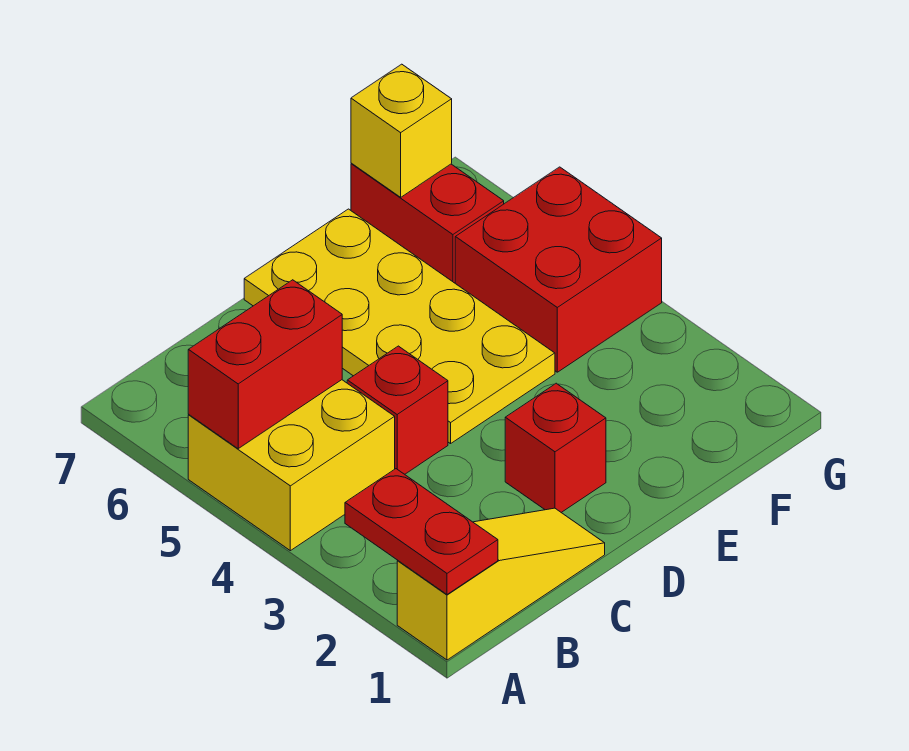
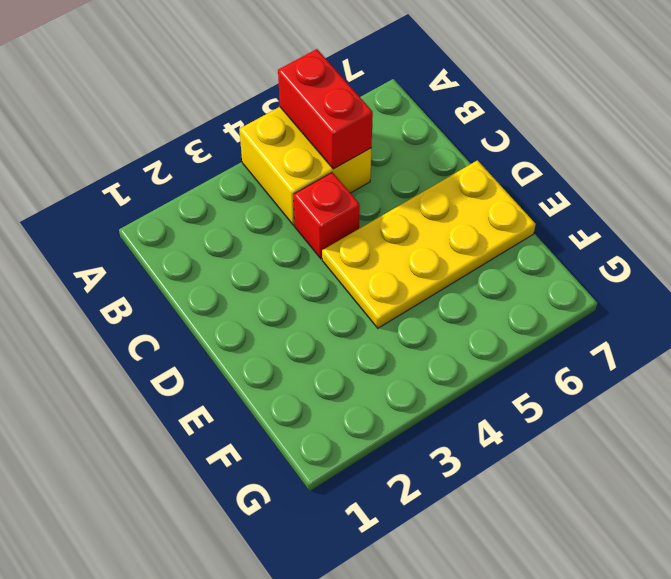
none -> yellow slope A1:C1 level 1 top A
none -> red brick D2 level 1

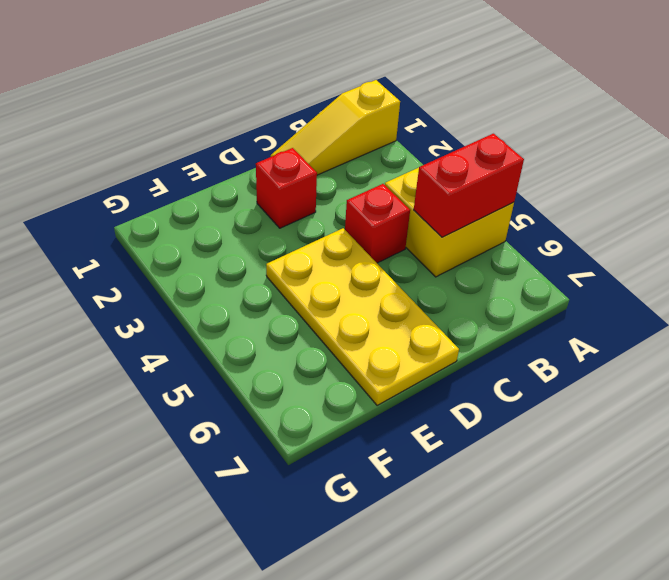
none -> red brick F4:G5 level 1
none -> red brick F6:F7 level 1

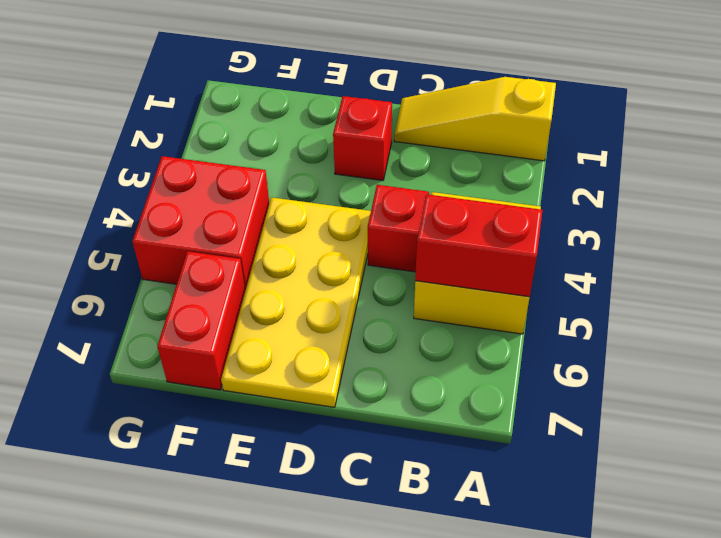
none -> red plate A1:A2 level 2
none -> yellow brick F7 level 2

